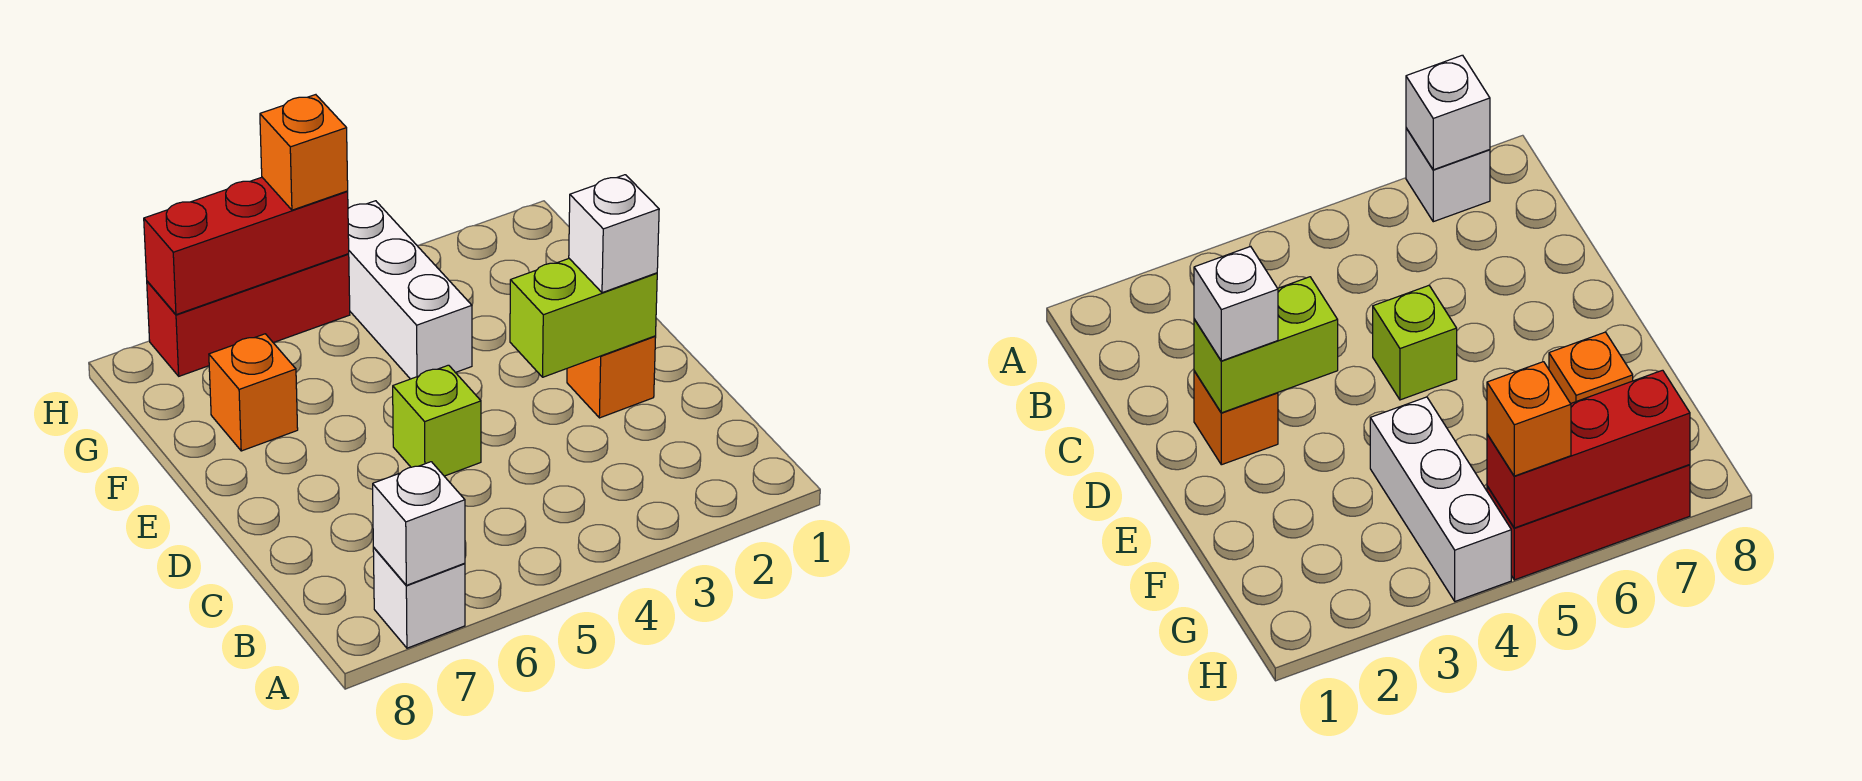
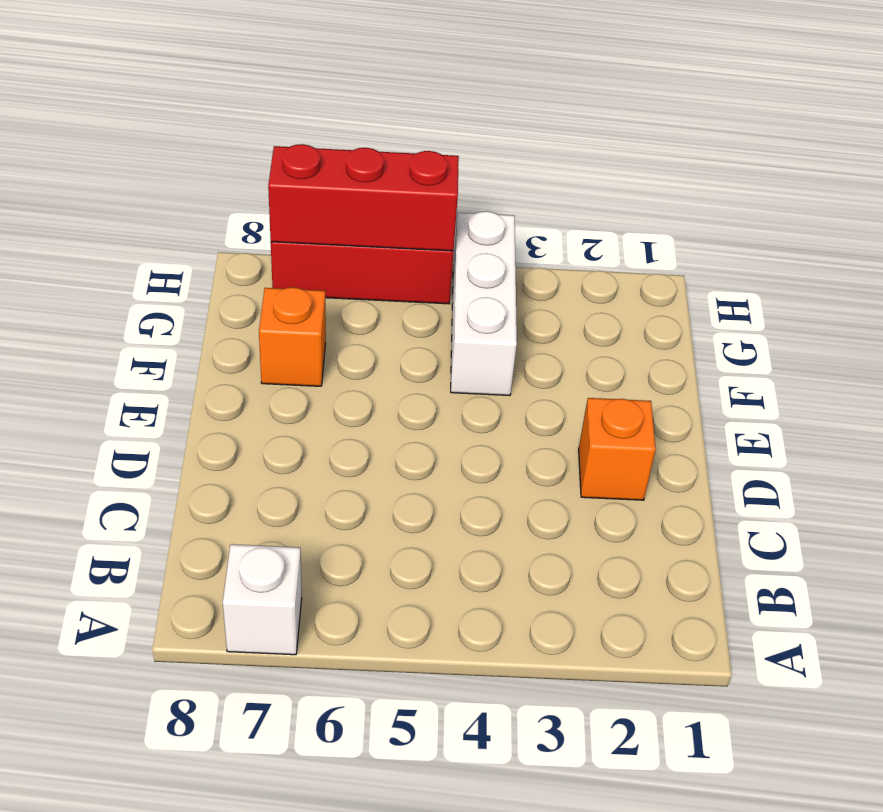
none -> lime brick D5 level 1
none -> white brick A7 level 2

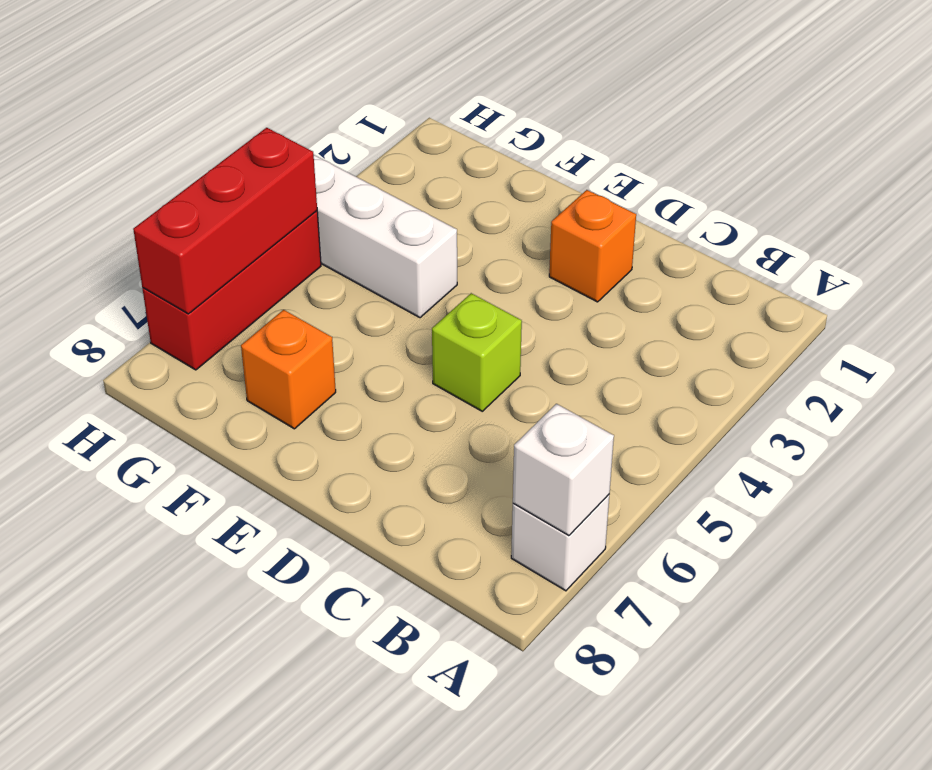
none -> lime brick D2:D3 level 2
none -> white brick D2 level 3

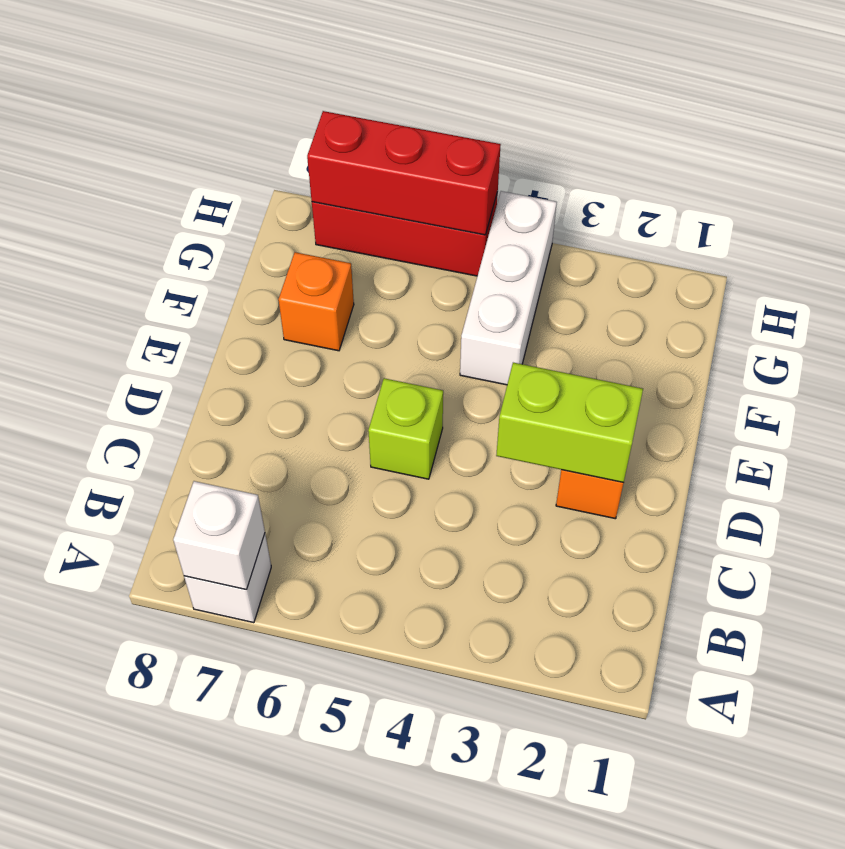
none -> white brick D2 level 3
none -> orange brick H5 level 3

